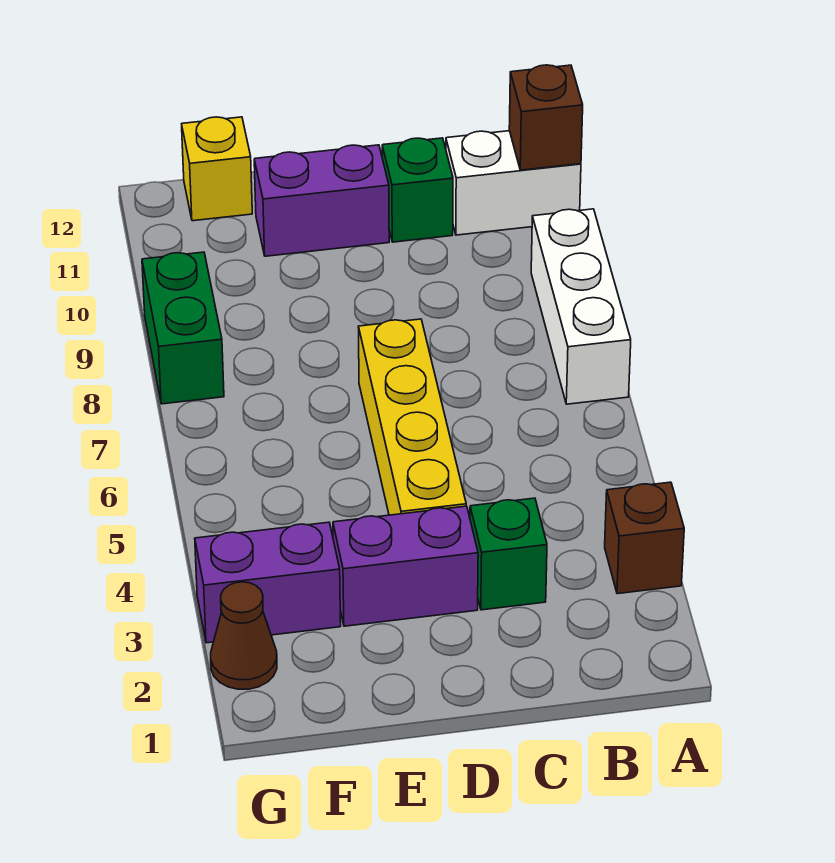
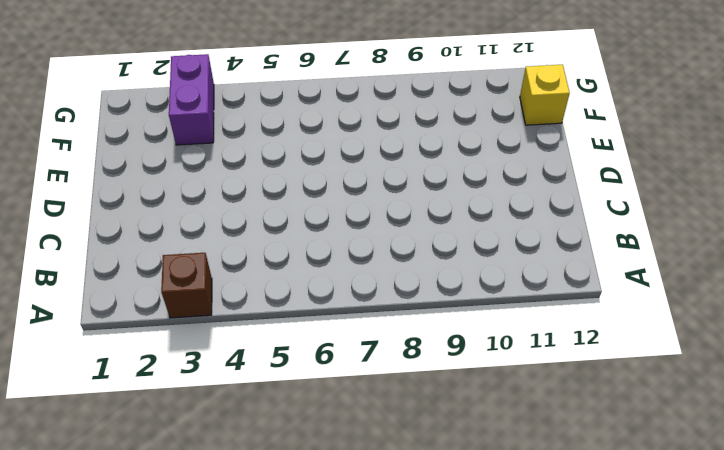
none -> white brick A7:A9 level 1
none -> white brick A11:B11 level 1
none -> green brick C3 level 1

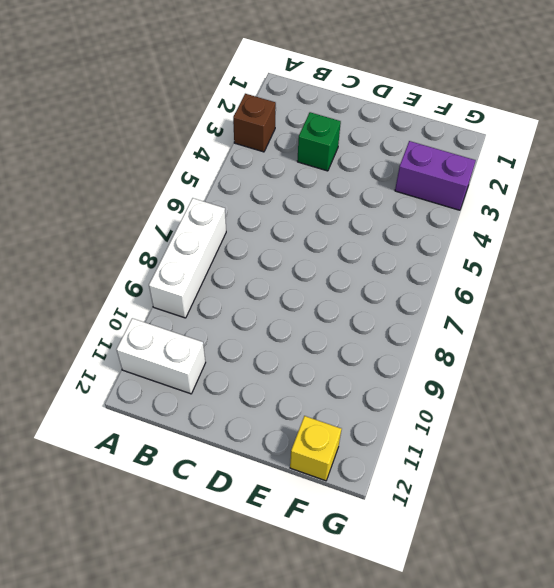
none -> green brick C11 level 1
none -> purple brick D3:E3 level 1
none -> yellow brick D4:D7 level 1

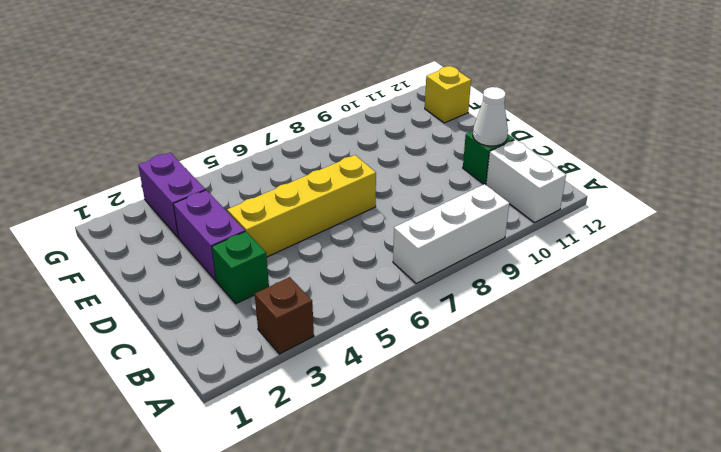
white cone C11 level 2 -> none
none -> purple brick D11:E11 level 1
none -> brown cone G2 level 1
none -> green brick G8:G9 level 1

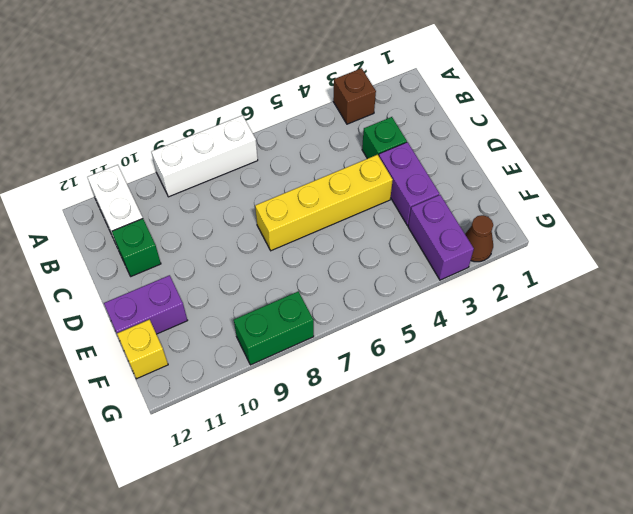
purple brick E11:E12 level 1 -> purple brick D11:E11 level 1
none -> brown brick A11 level 2

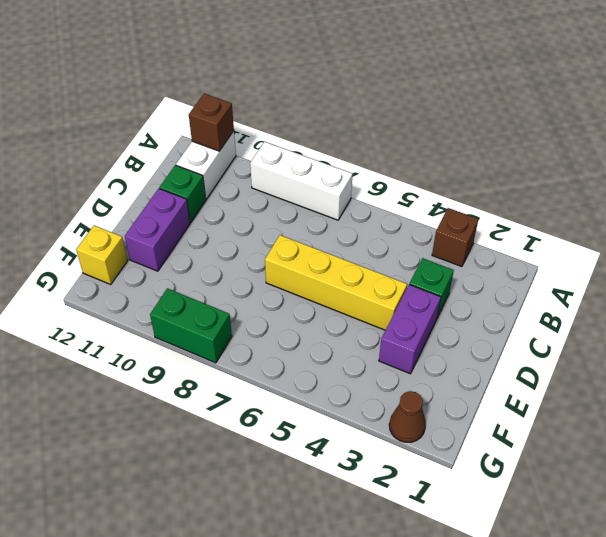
none -> purple brick F3:G3 level 1

